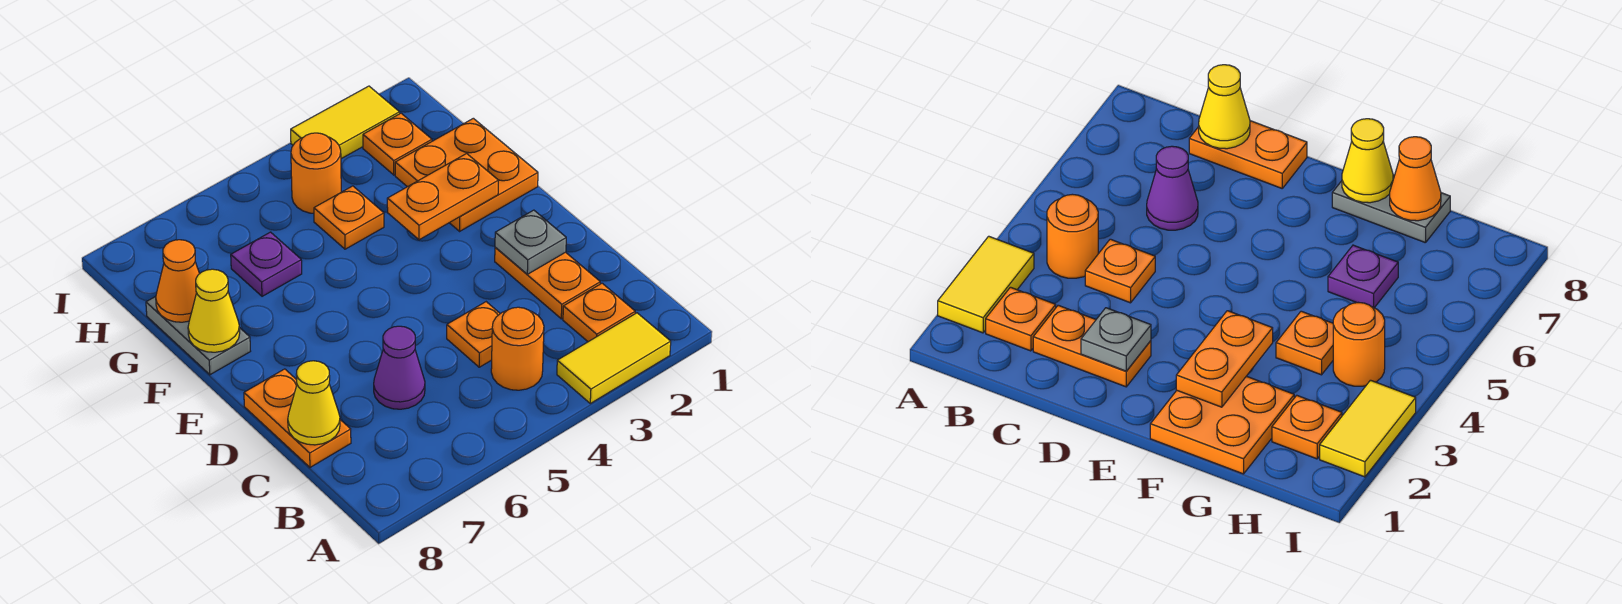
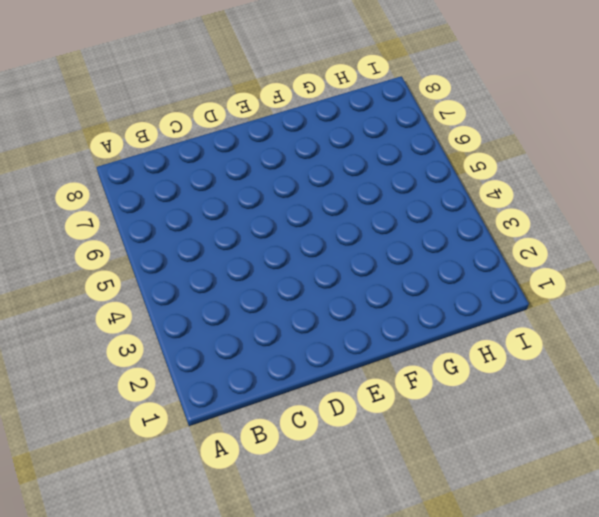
none -> yellow tile A2:A3 level 1
none -> orange plate B2 level 1
none -> orange round brick B4 level 1

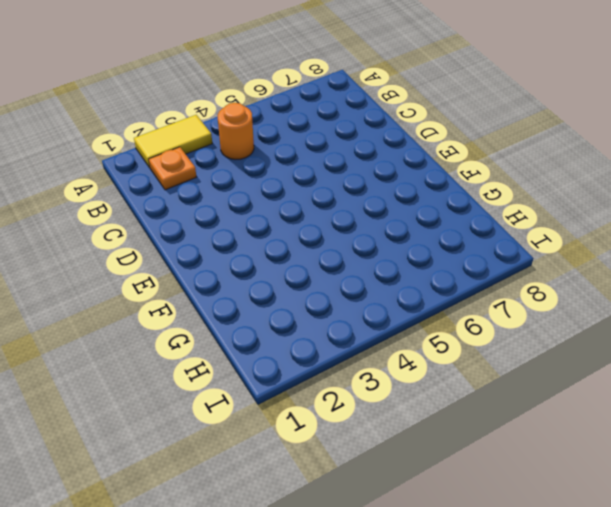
none -> orange plate C2:D2 level 1
none -> orange plate C4 level 1
none -> purple cone C6 level 1

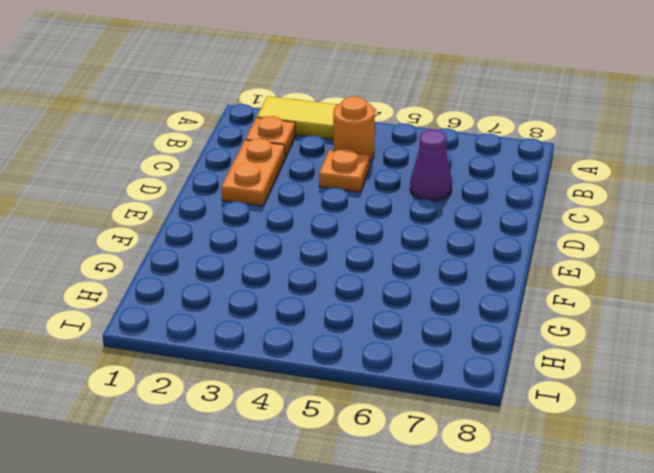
none -> orange plate C8:D8 level 1
none -> orange plate F1:G2 level 1
none -> grey plate F8:G8 level 1

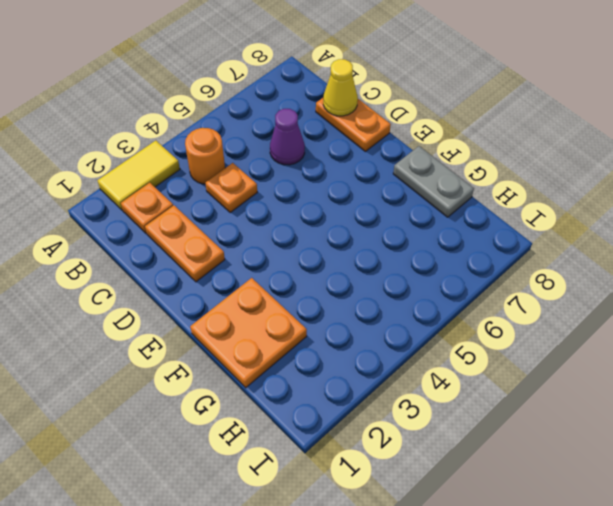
none -> orange plate G4 level 1
none -> purple plate G6 level 1
none -> orange plate H2 level 1

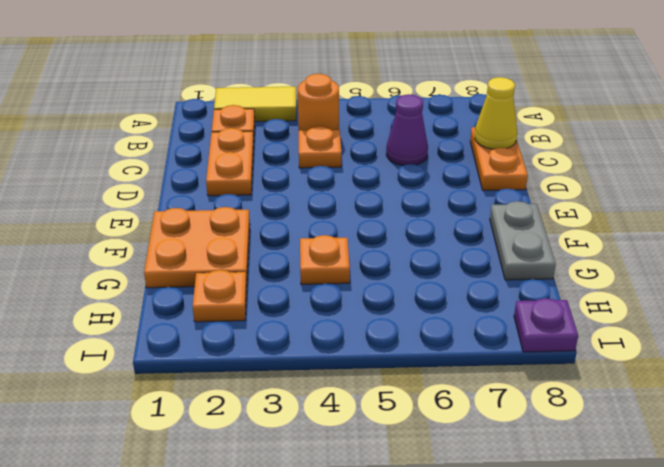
purple plate I8 level 1 -> purple plate G6 level 1
none -> orange round brick H4 level 1
none -> yellow tile I2:I3 level 1
none -> grey plate D2 level 2

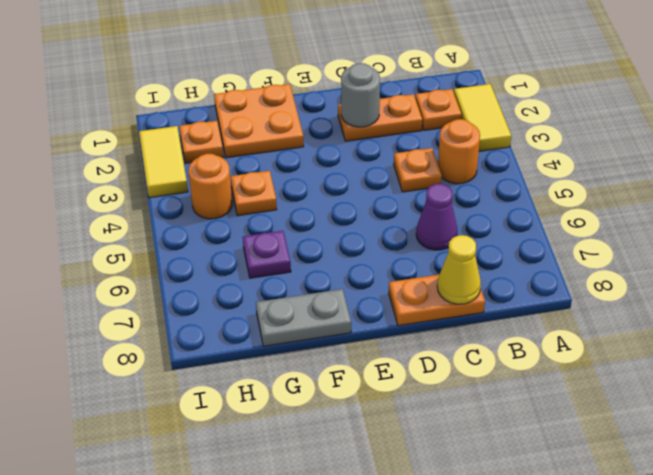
grey round brick D2 level 2 -> grey plate D2 level 2
none -> orange plate F2:F3 level 2
none -> yellow cone F8 level 2
none -> orange cone G8 level 2

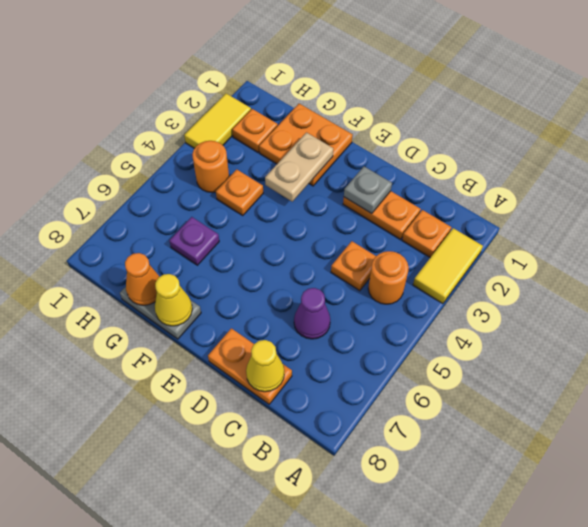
tan plate F2:F3 level 2 -> orange plate F2:F3 level 2

